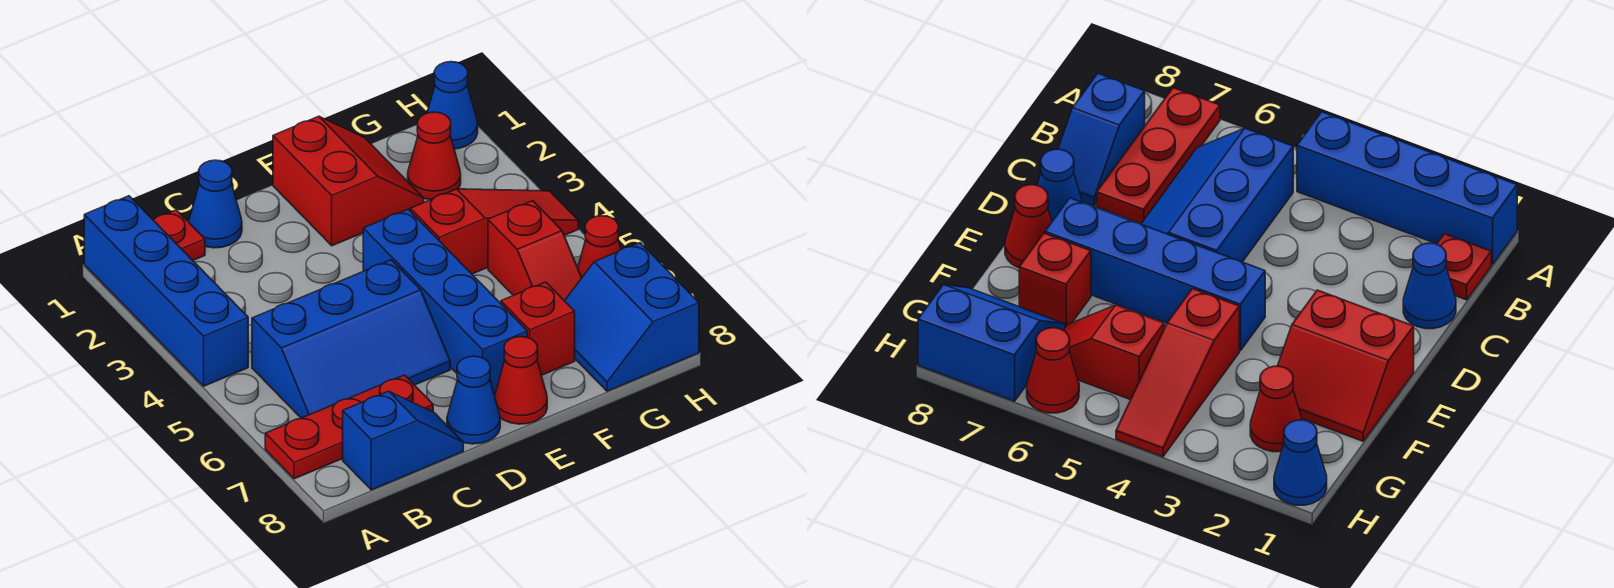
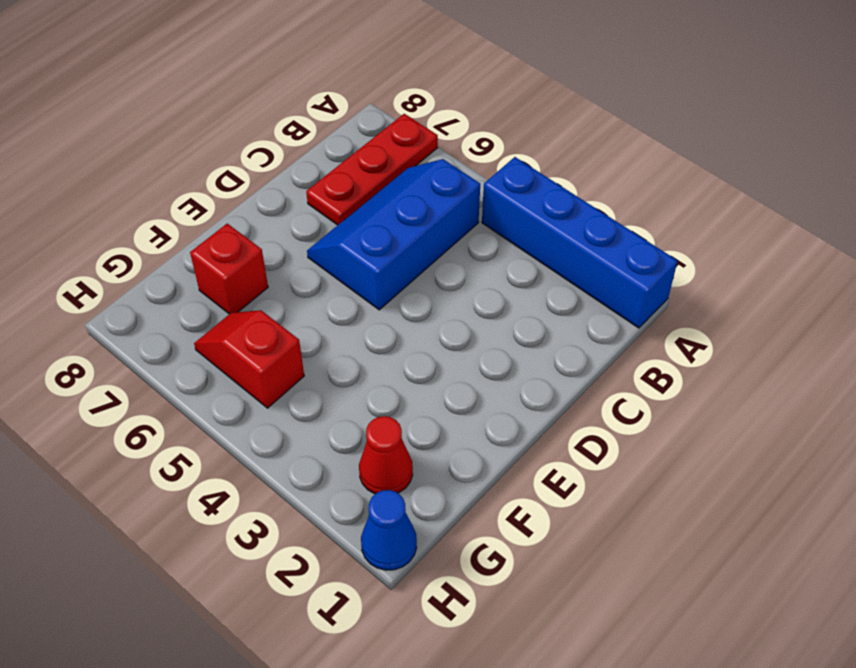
none -> red plate B1 level 1
none -> blue slope B8:C8 level 1 top B
none -> blue cone C1 level 1

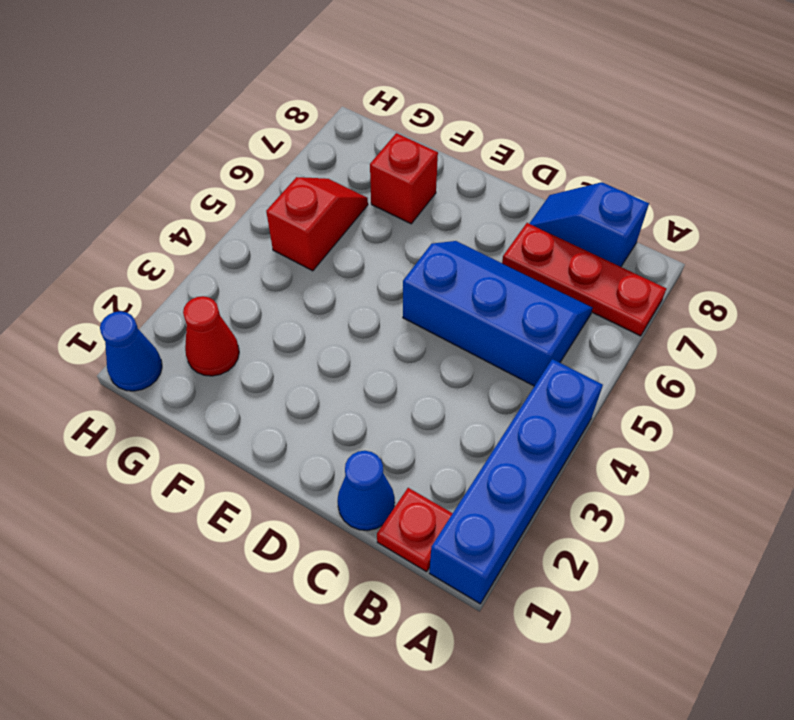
none -> blue cone D8 level 1
none -> red slope E1:F2 level 1 top E
none -> blue brick E4:E7 level 1

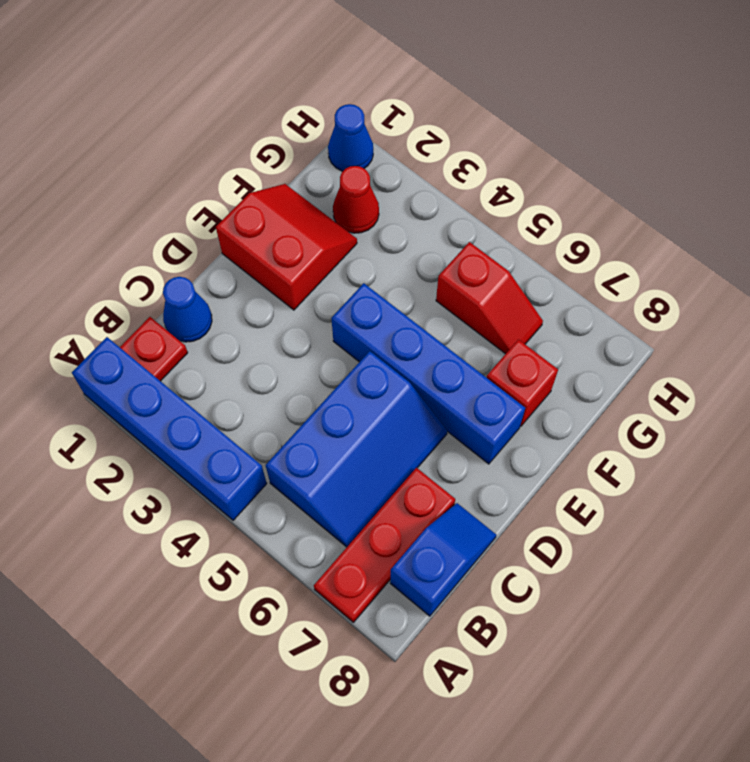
none -> blue cone D8 level 1
none -> red cone E8 level 1
none -> red slope F4:H4 level 1 top F

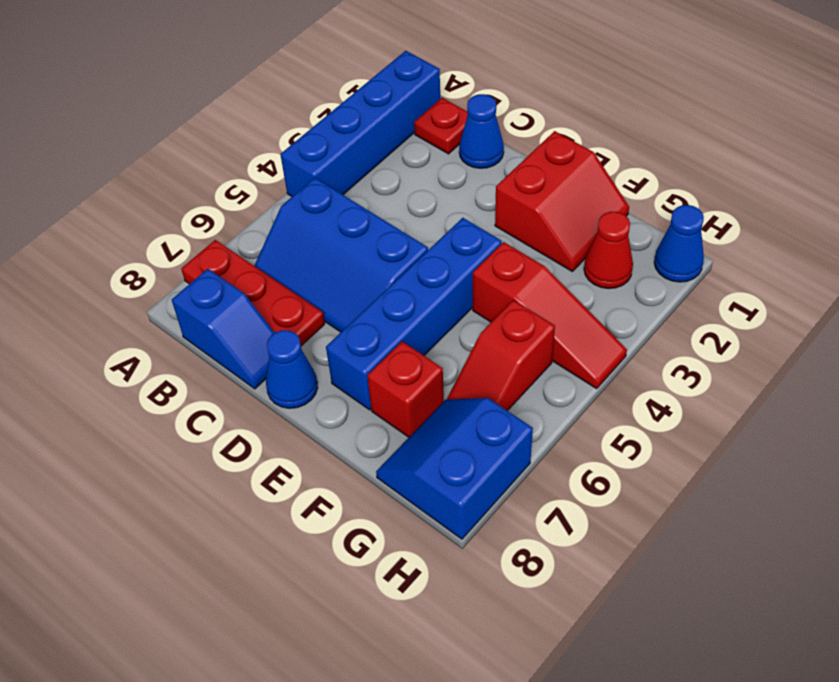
none -> red cone E8 level 1
none -> red cone H6 level 1

